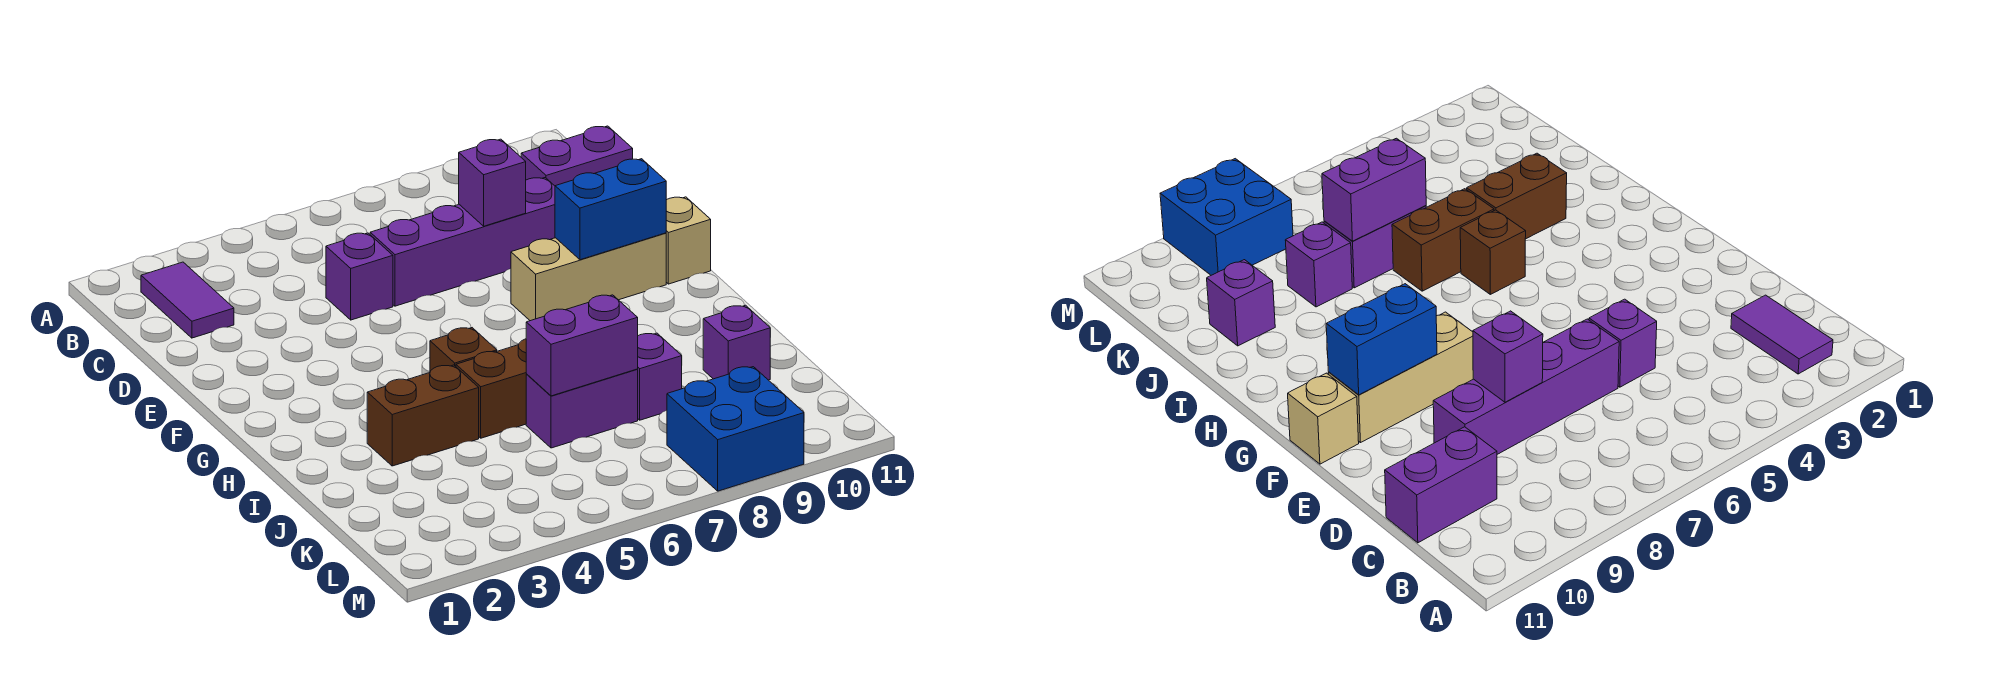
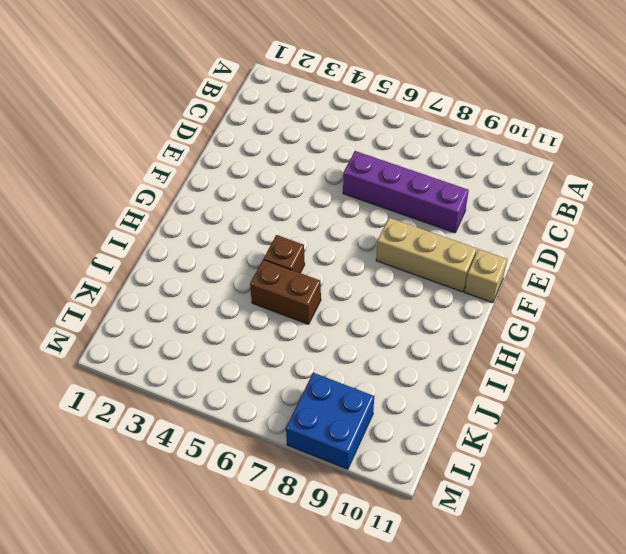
none -> purple tile B2:C2 level 1
none -> purple brick C10:C11 level 1
none -> purple brick D5 level 1

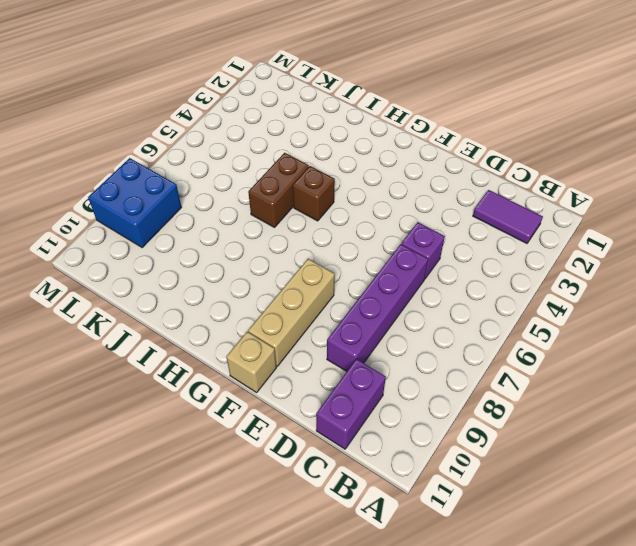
none -> brown brick I3:I4 level 1
none -> purple brick J6:J7 level 1
none -> purple brick J8 level 1

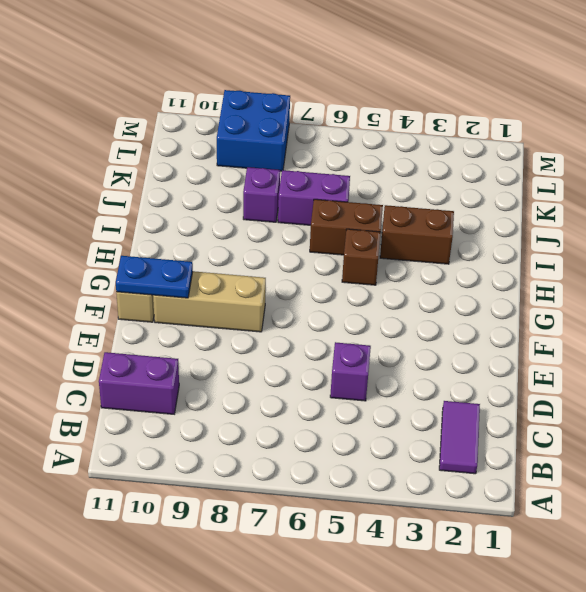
blue plate F10:F11 level 2 -> blue brick F9:F10 level 2
none -> purple brick D6:D9 level 1
none -> purple brick J10 level 1
none -> purple brick D8 level 2

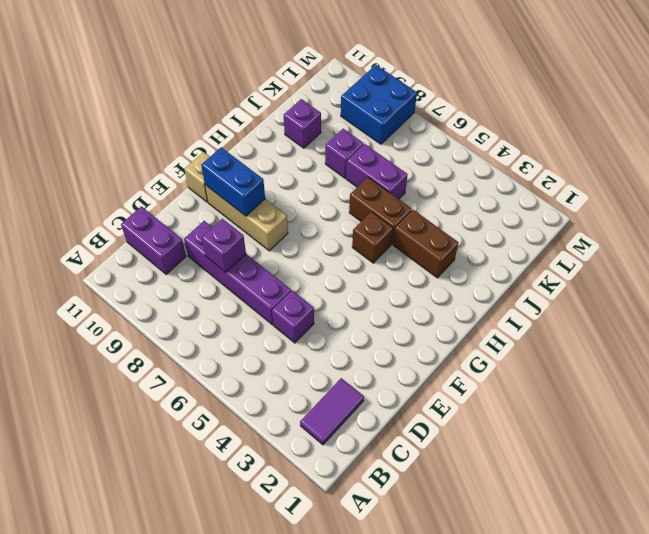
none -> purple brick J6:J7 level 2

